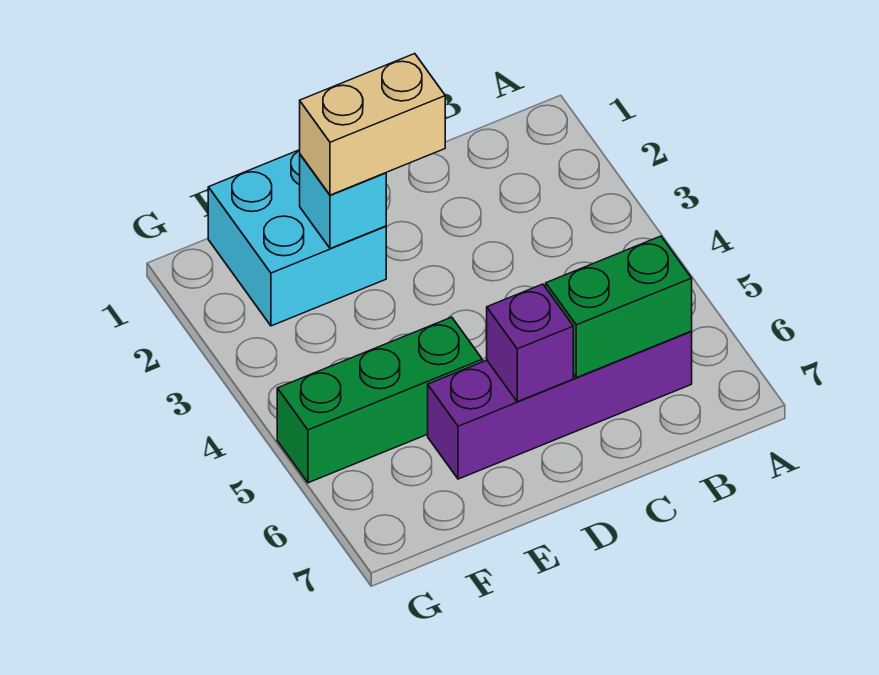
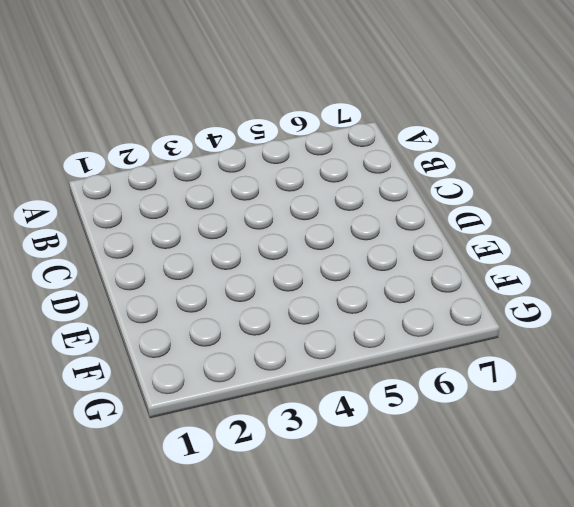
none -> purple brick B6:E6 level 1
none -> cyan brick E1:F2 level 1

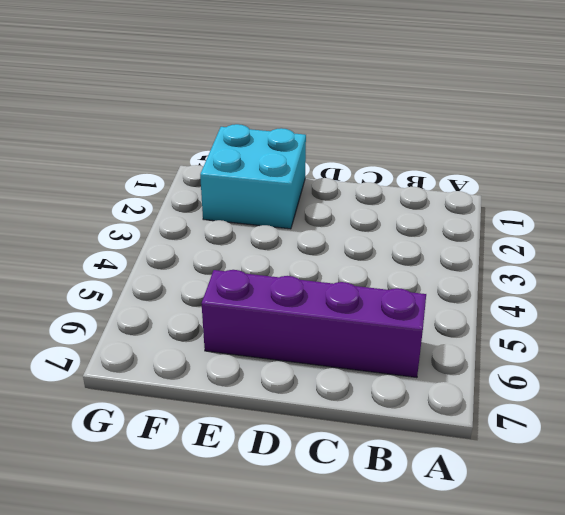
none -> green brick E5:G5 level 1
none -> green brick B6:C6 level 2

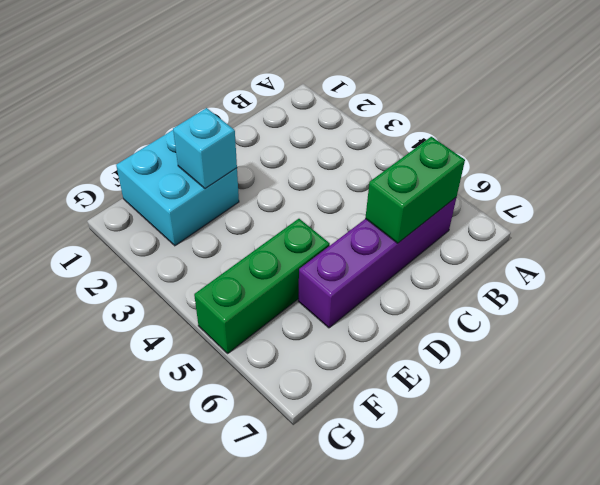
none -> purple brick D6 level 2
none -> tan brick D2:E2 level 3

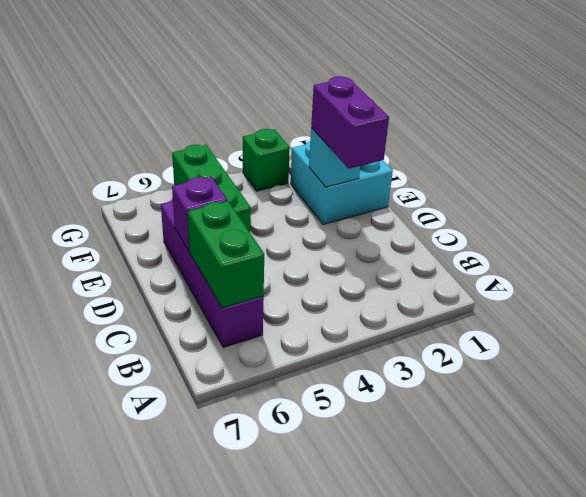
purple brick D2:E2 level 3 -> tan brick D2:E2 level 3
green brick G3 level 1 -> none

